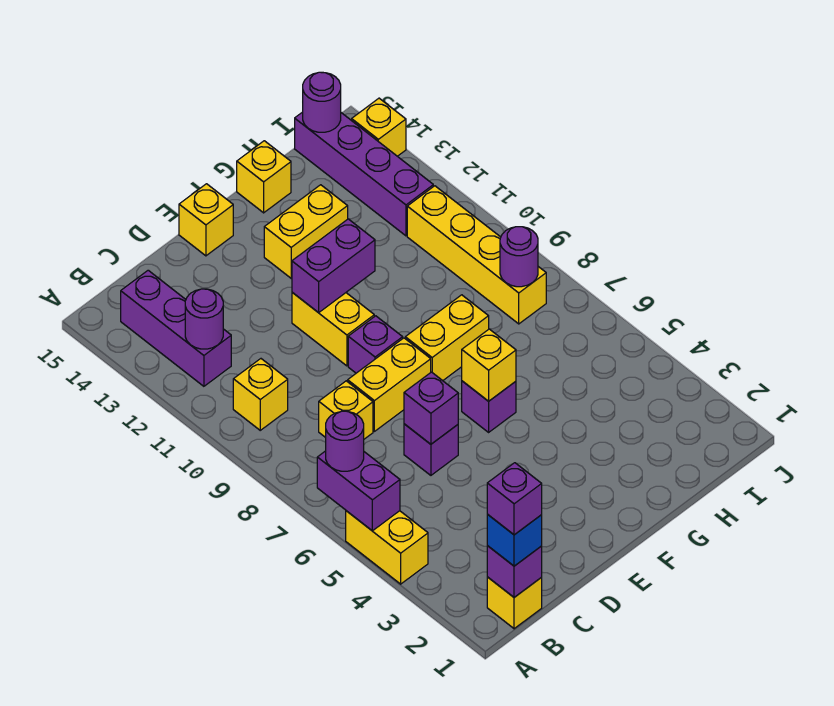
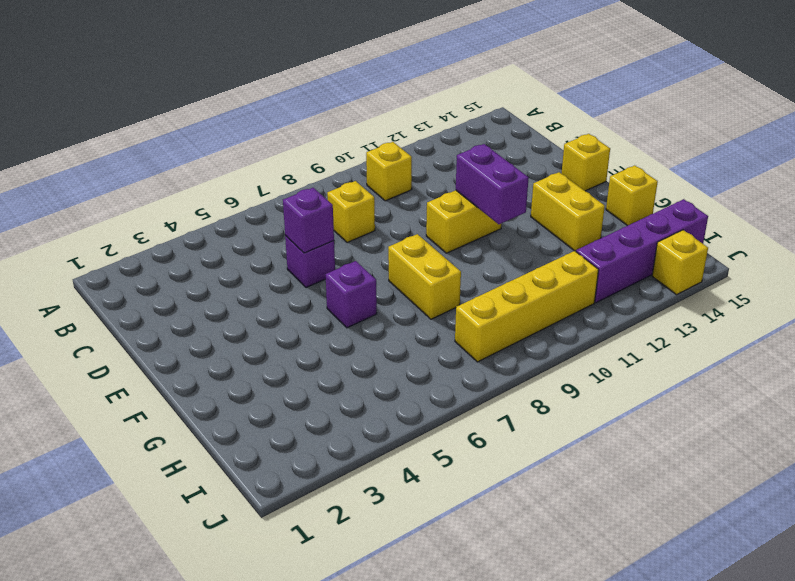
none -> yellow brick A4:A5 level 1
none -> yellow brick B1 level 1
none -> purple brick B12:B14 level 1

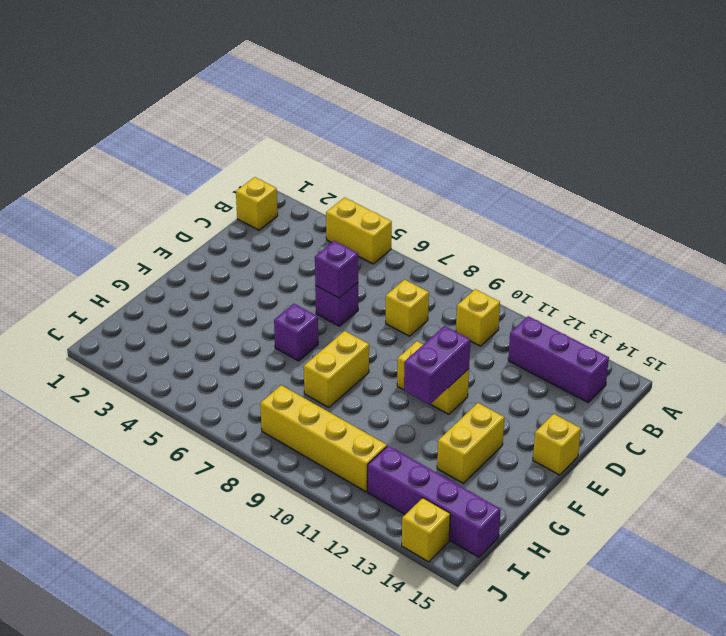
none -> yellow brick D8:E8 level 1
none -> purple brick E9 level 1
none -> yellow brick G15 level 1

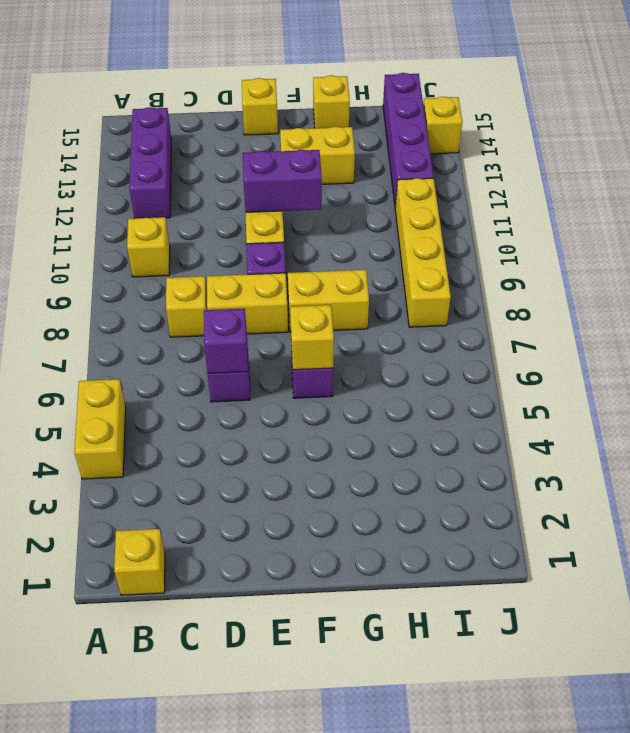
none -> purple brick A5:A6 level 2
none -> purple brick B1 level 2
none -> purple round brick B12 level 2

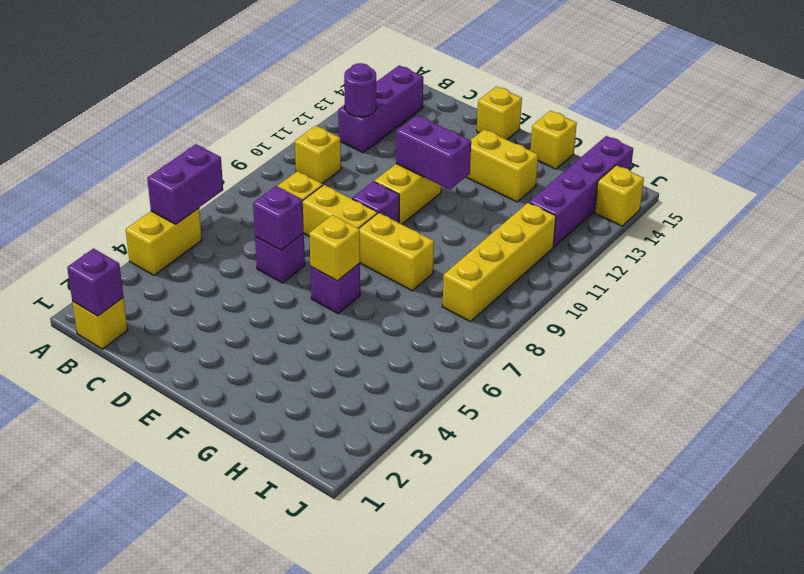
none -> purple round brick I8 level 2
none -> purple round brick I15 level 2
none -> purple round brick A6 level 3

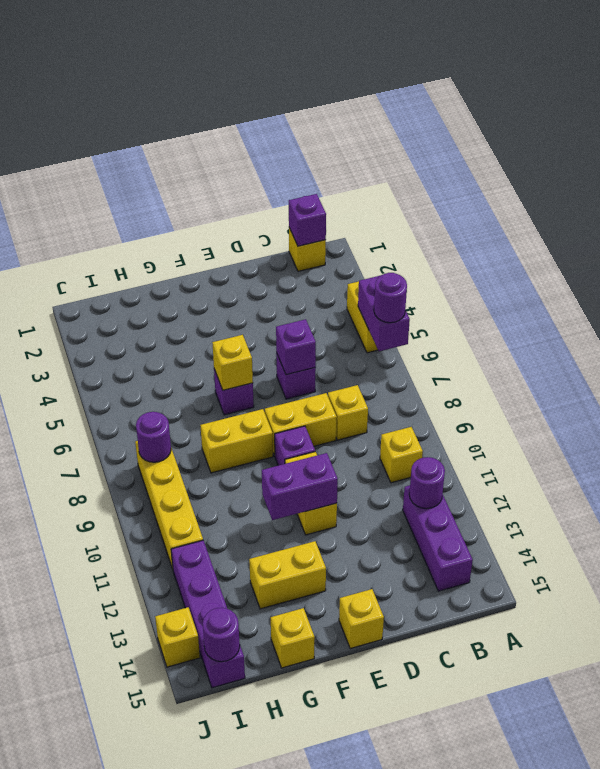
none -> blue brick B1 level 3
none -> purple brick B1 level 4

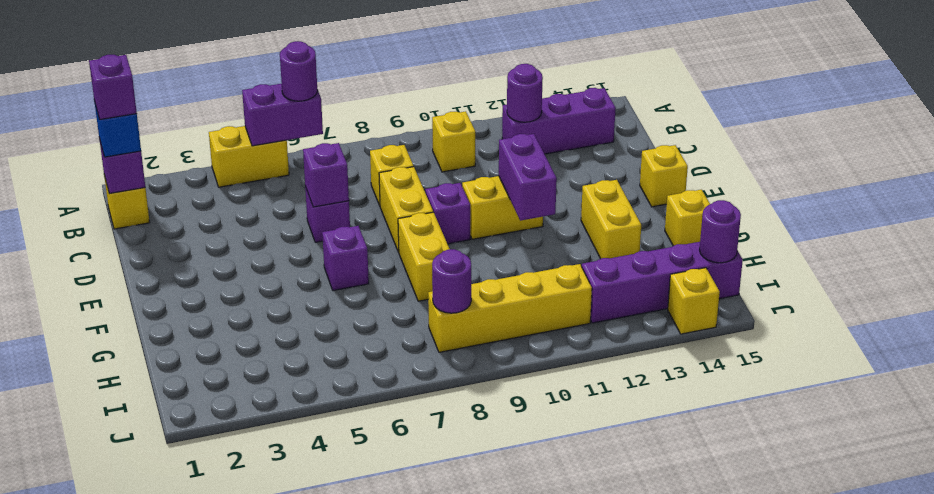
none -> yellow brick F6 level 2

